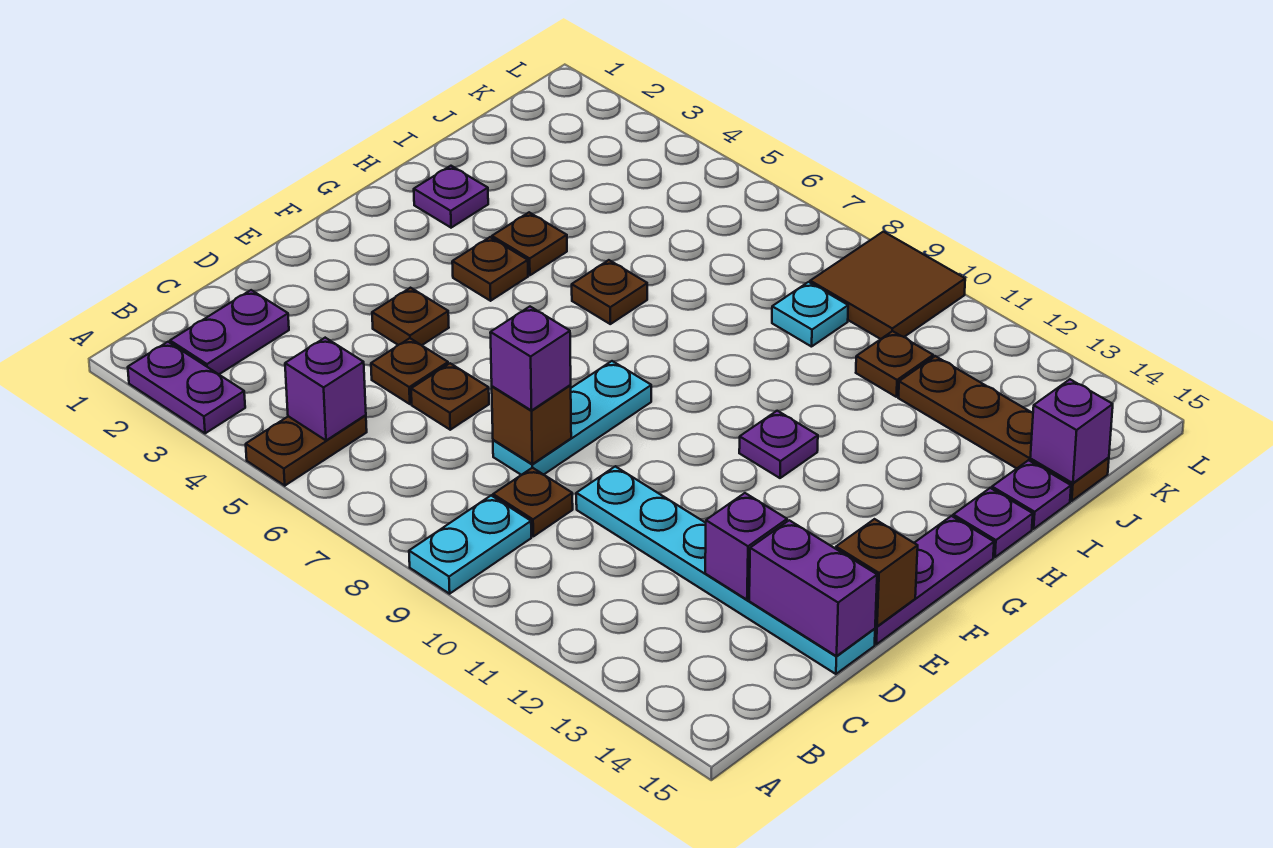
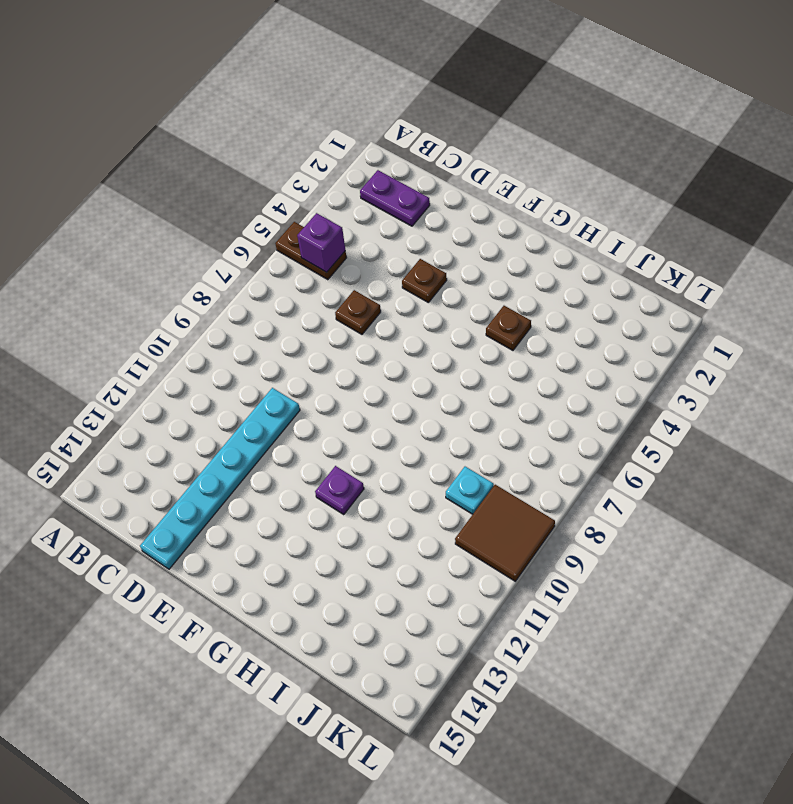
none -> purple plate A2:A3 level 1
none -> cyan plate A9:B9 level 1
none -> brown plate C9 level 1

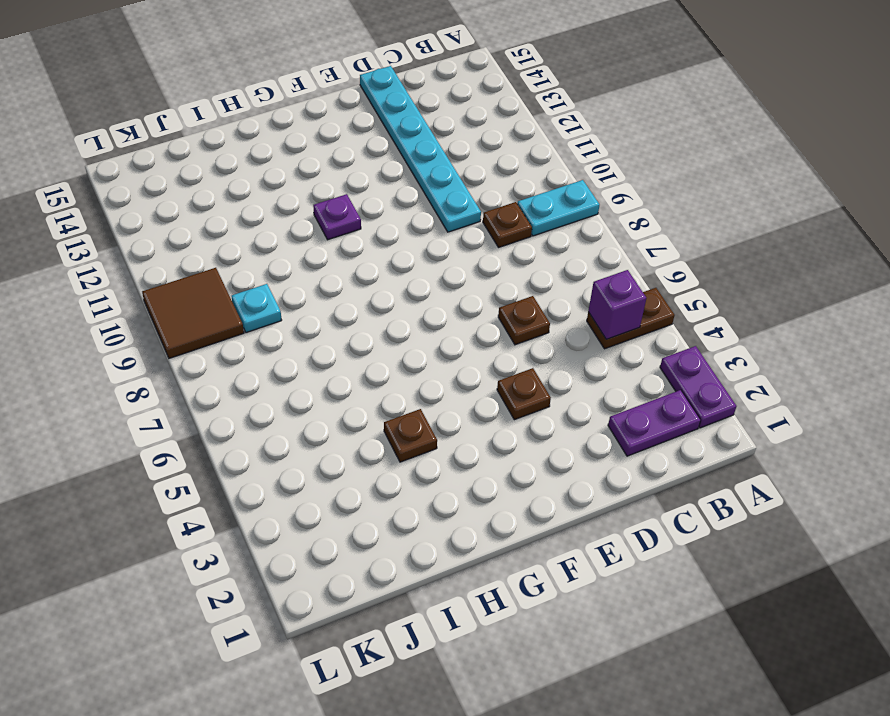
none -> brown plate D5 level 1
none -> cyan plate D8:F8 level 1
none -> purple plate E15:G15 level 1

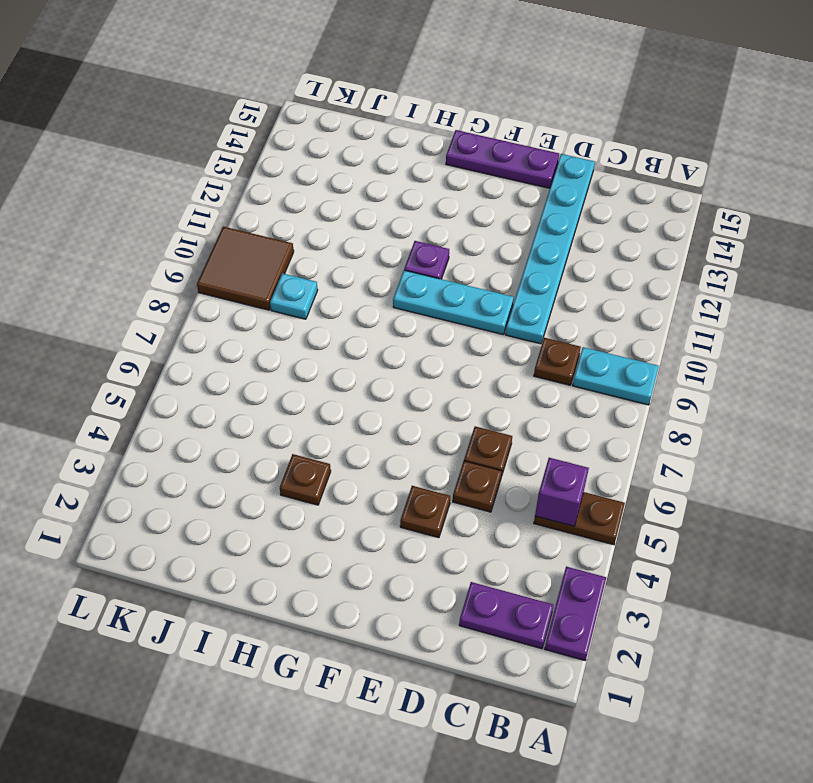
cyan plate E10:G10 level 1 -> cyan plate D8:F8 level 1
none -> brown plate G4 level 1
none -> purple plate H2 level 1
none -> brown plate H6 level 1

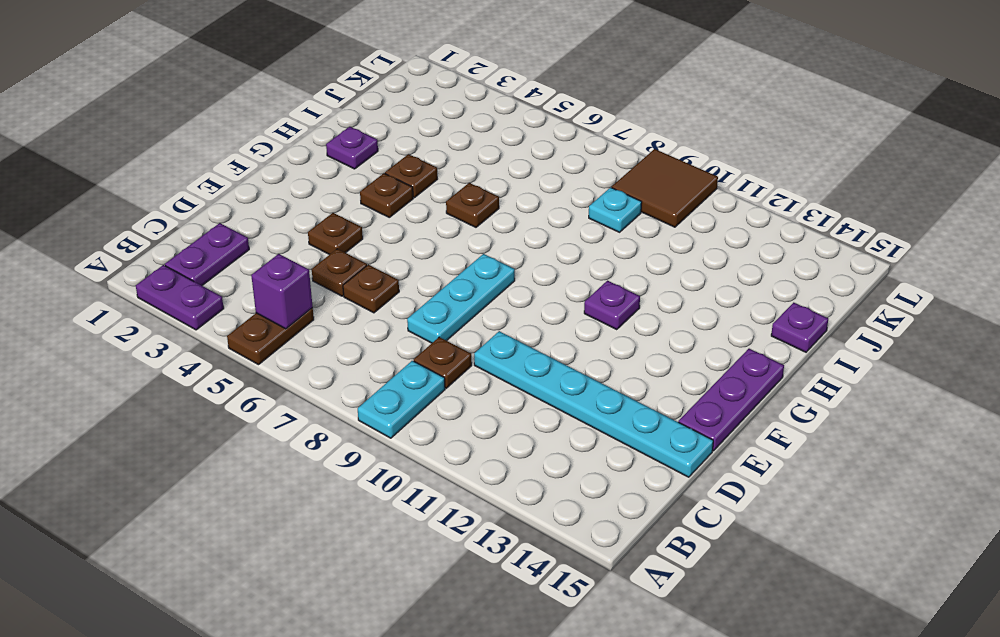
none -> purple plate H15 level 1
none -> brown plate J11 level 1
none -> brown plate J12:J15 level 1

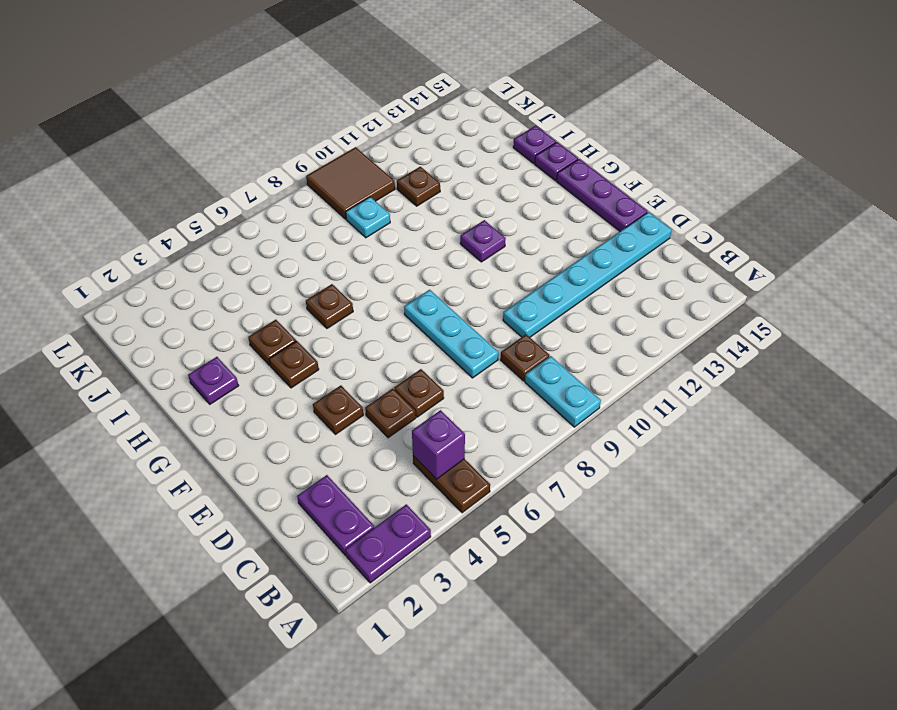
none -> brown plate J12:J15 level 1
none -> brown brick D8 level 2
none -> purple brick D13 level 2

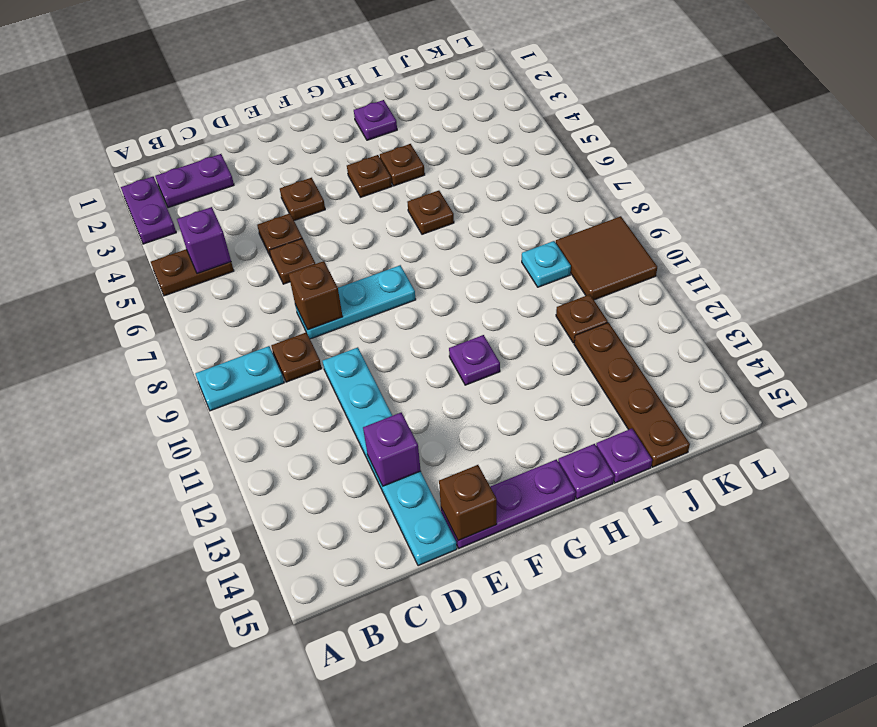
none -> purple brick D14:D15 level 2
none -> purple brick J15 level 2
none -> purple brick D8 level 3

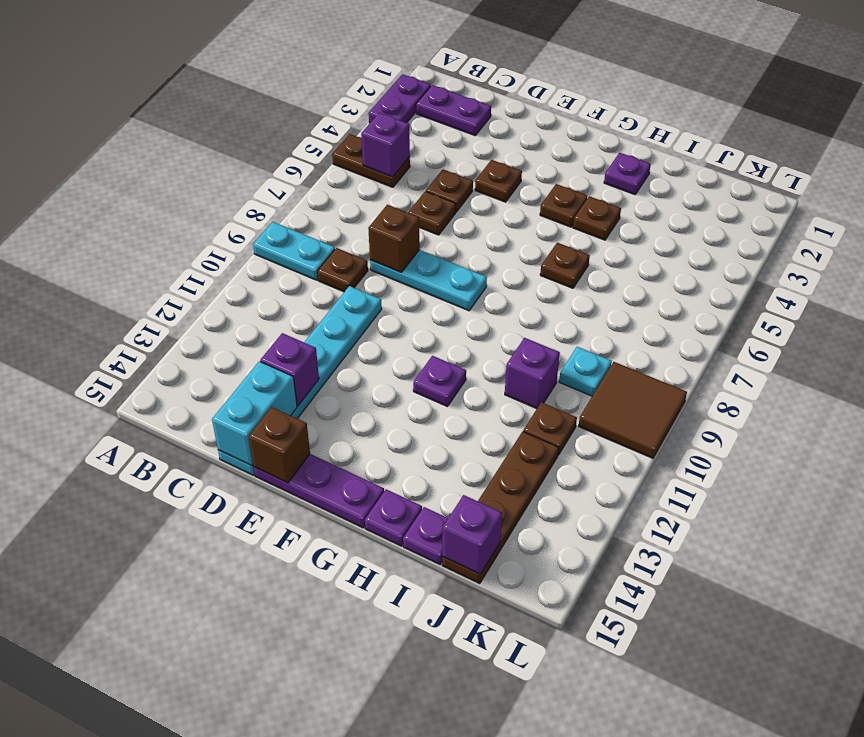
cyan brick D14:D15 level 2 -> purple brick D14:D15 level 2
purple brick I10 level 1 -> purple brick D8 level 3

